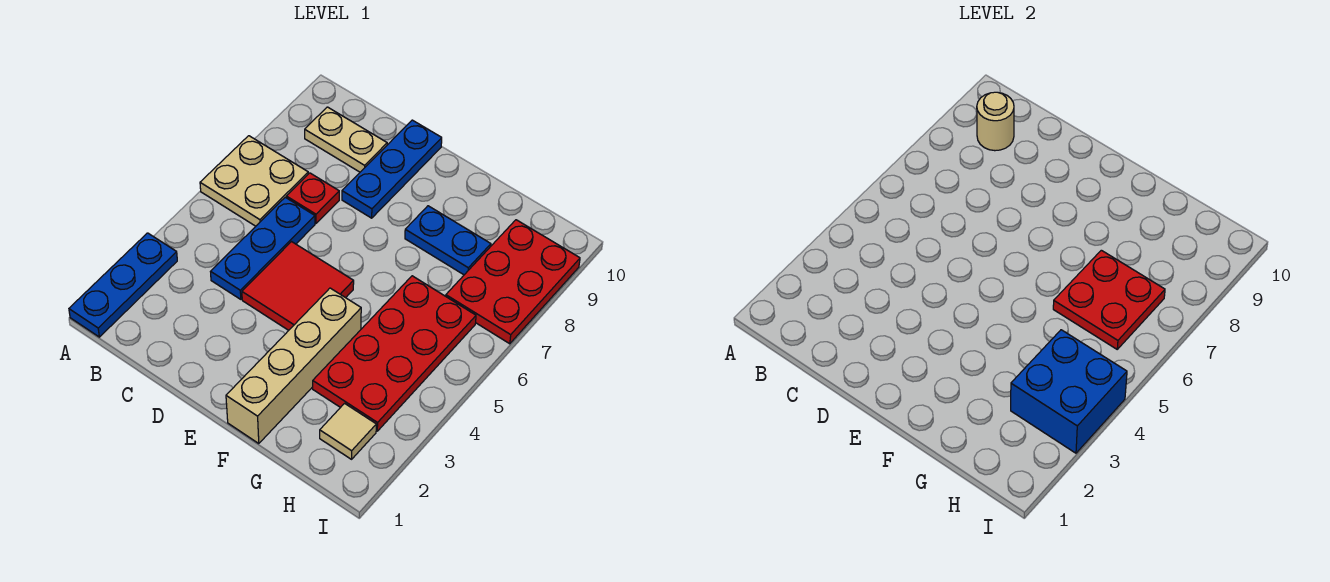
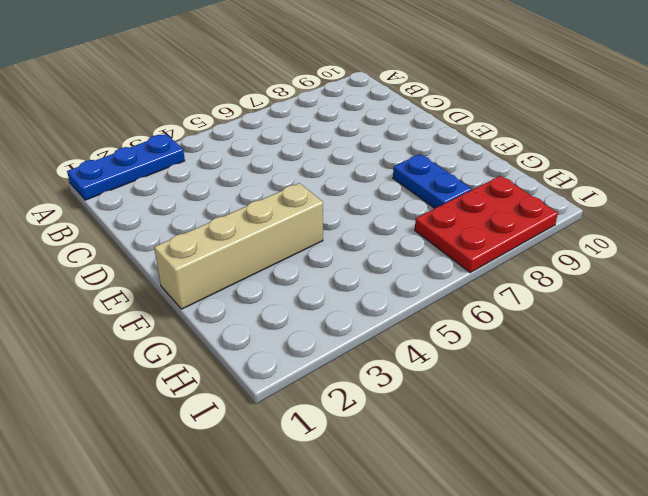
none -> tan plate A6:B7 level 1
none -> tan plate B9:C9 level 1
none -> blue plate C4:C6 level 1

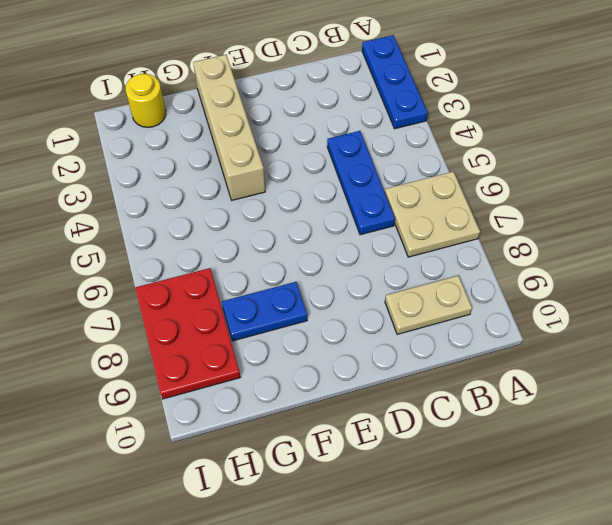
yellow round brick H1 level 1 -> none
none -> red plate C7 level 1
none -> red tile D4:E5 level 1
none -> blue plate D8:D10 level 1

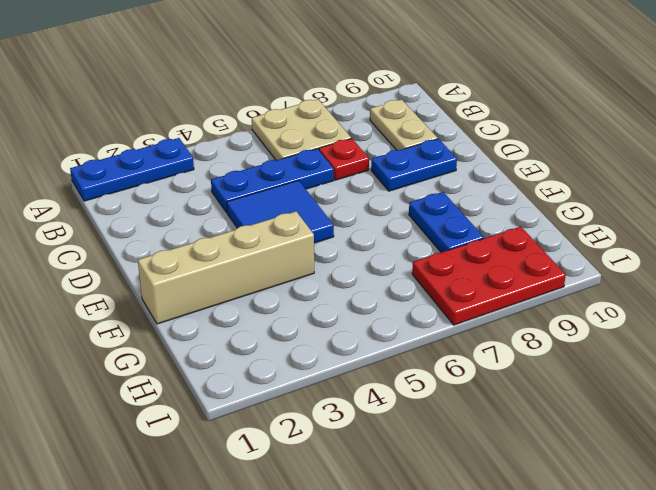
blue tile D4:E5 level 1 -> red tile D4:E5 level 1
blue plate D8:D9 level 1 -> blue plate D8:D10 level 1
none -> red plate G3:H6 level 1
none -> tan tile H2 level 1
none -> tan round brick B9 level 2

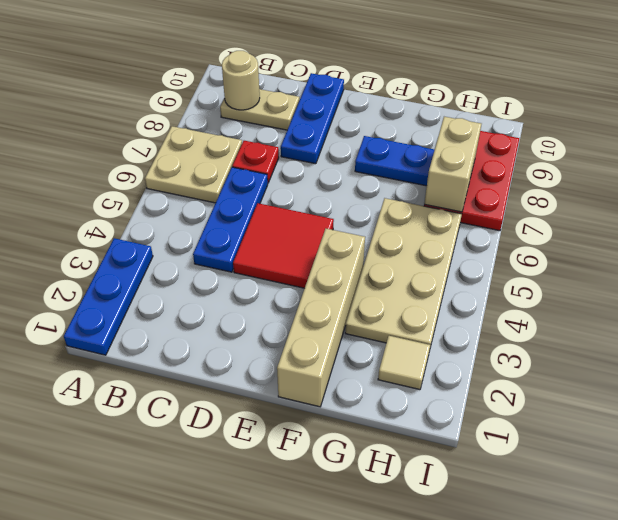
tan plate G3:H6 level 1 -> red plate G3:H6 level 1
tan brick H7:H8 level 2 -> red plate G6:H7 level 2
none -> blue brick H3:I4 level 2

